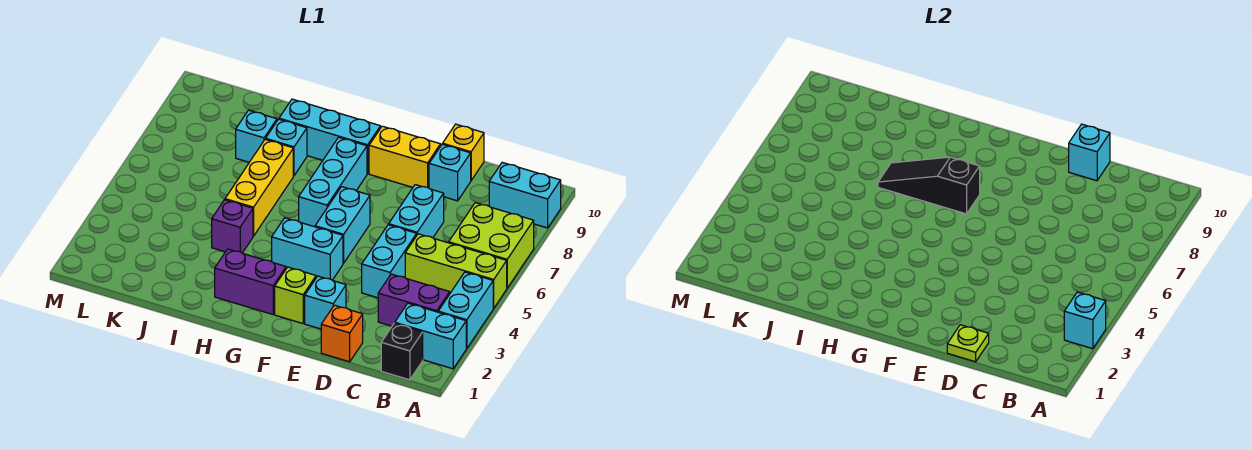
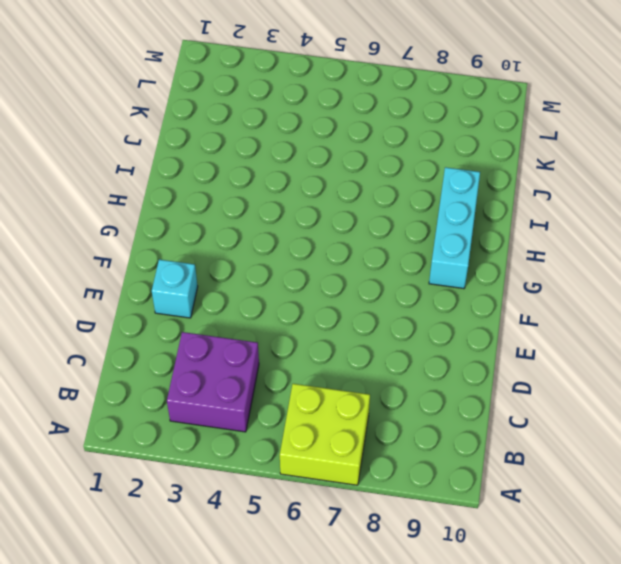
purple brick B3:C4 level 1 -> purple brick B3:C3 level 1
none -> cyan brick A2:B2 level 1
none -> cyan brick A3:A4 level 1
none -> lime brick A5:C5 level 1

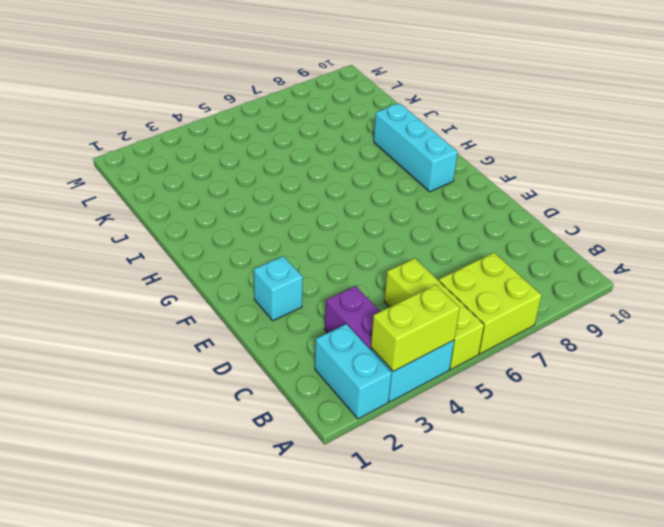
lime brick A3:A4 level 2 -> cyan brick A3 level 2
none -> cyan brick A9:B9 level 1
none -> black brick B1 level 1
none -> orange brick D1 level 1

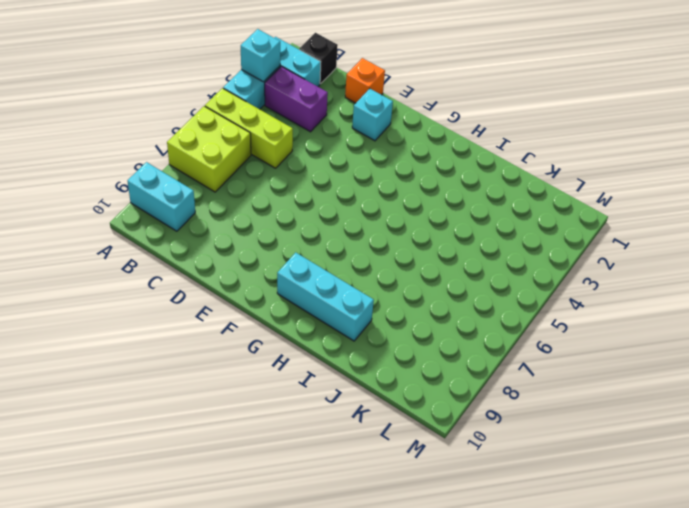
none -> cyan brick D4:D5 level 1
none -> cyan brick D6:D7 level 1
none -> cyan brick D9 level 1

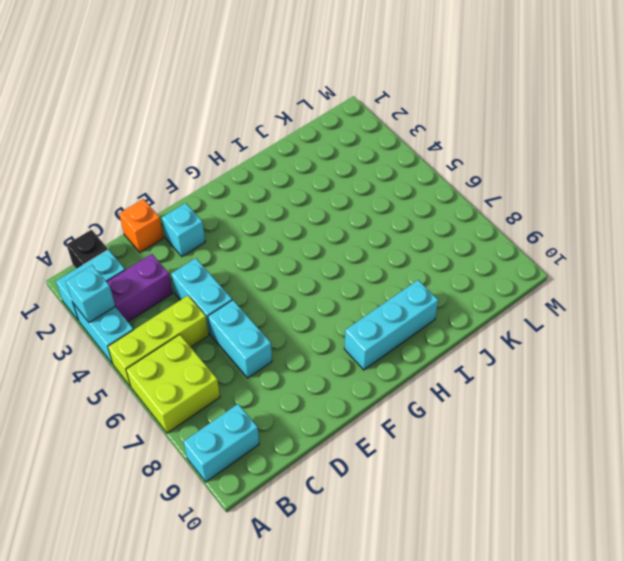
none -> cyan brick D9 level 1
none -> yellow brick D10 level 1
none -> yellow brick E9:F9 level 1

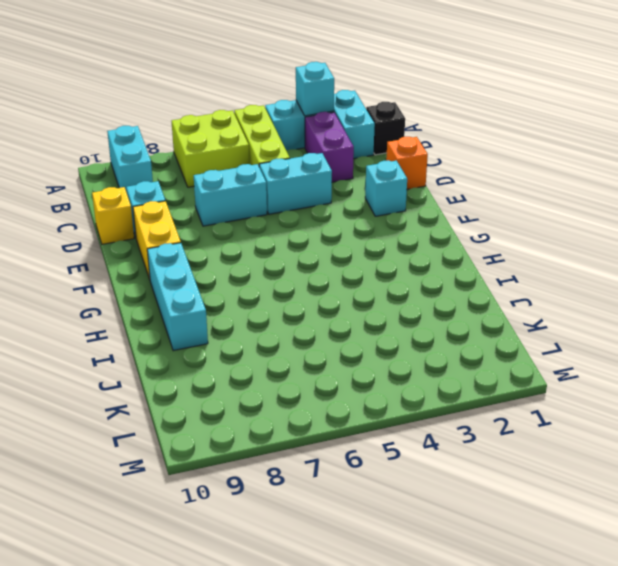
none -> lime brick F2 level 1
none -> cyan brick F4:G4 level 1
none -> cyan brick F5:F6 level 1

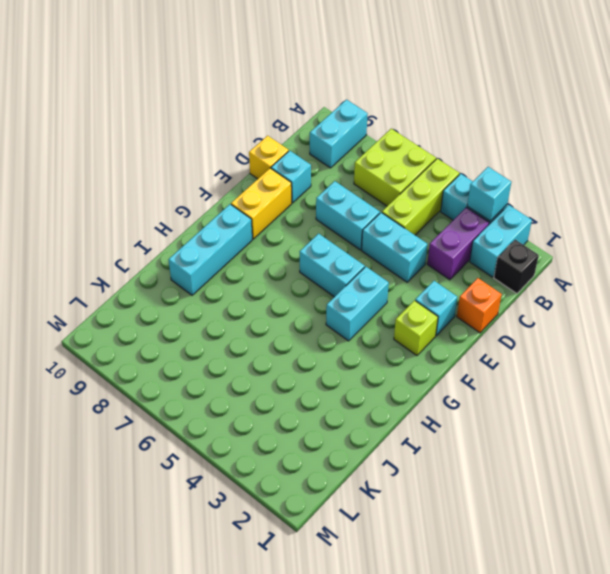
none -> purple brick G2:H2 level 1
none -> cyan brick G6:G8 level 1
none -> purple brick I4 level 1

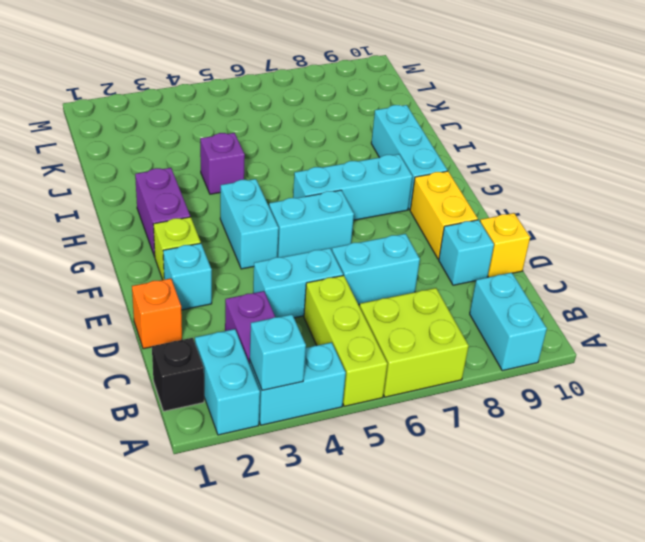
none -> yellow brick I5:I7 level 1
none -> cyan brick I8 level 1
none -> cyan brick J8 level 1

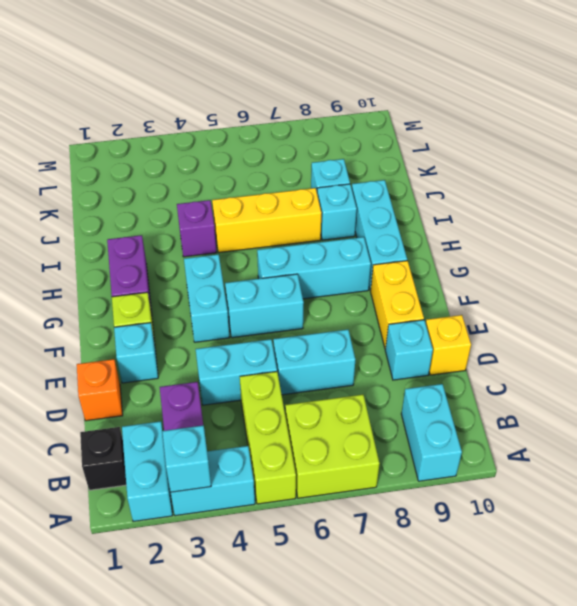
none -> lime plate D1 level 2
none -> cyan brick D10 level 2
none -> black slope G7:I7 level 2 top G

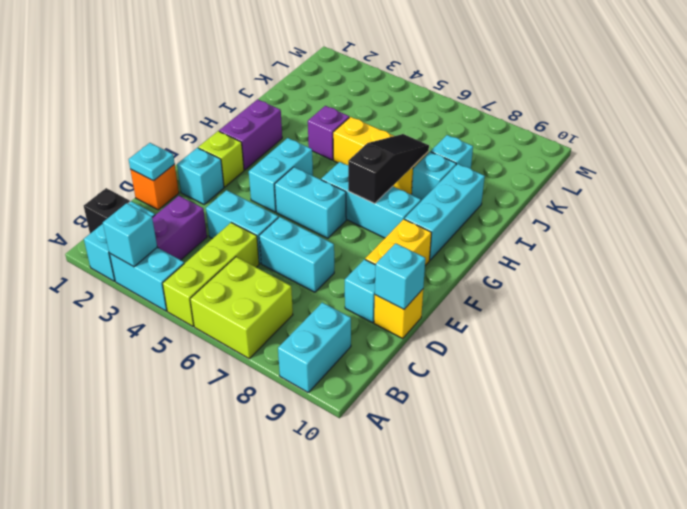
cyan plate D1 level 2 -> lime plate D1 level 2

